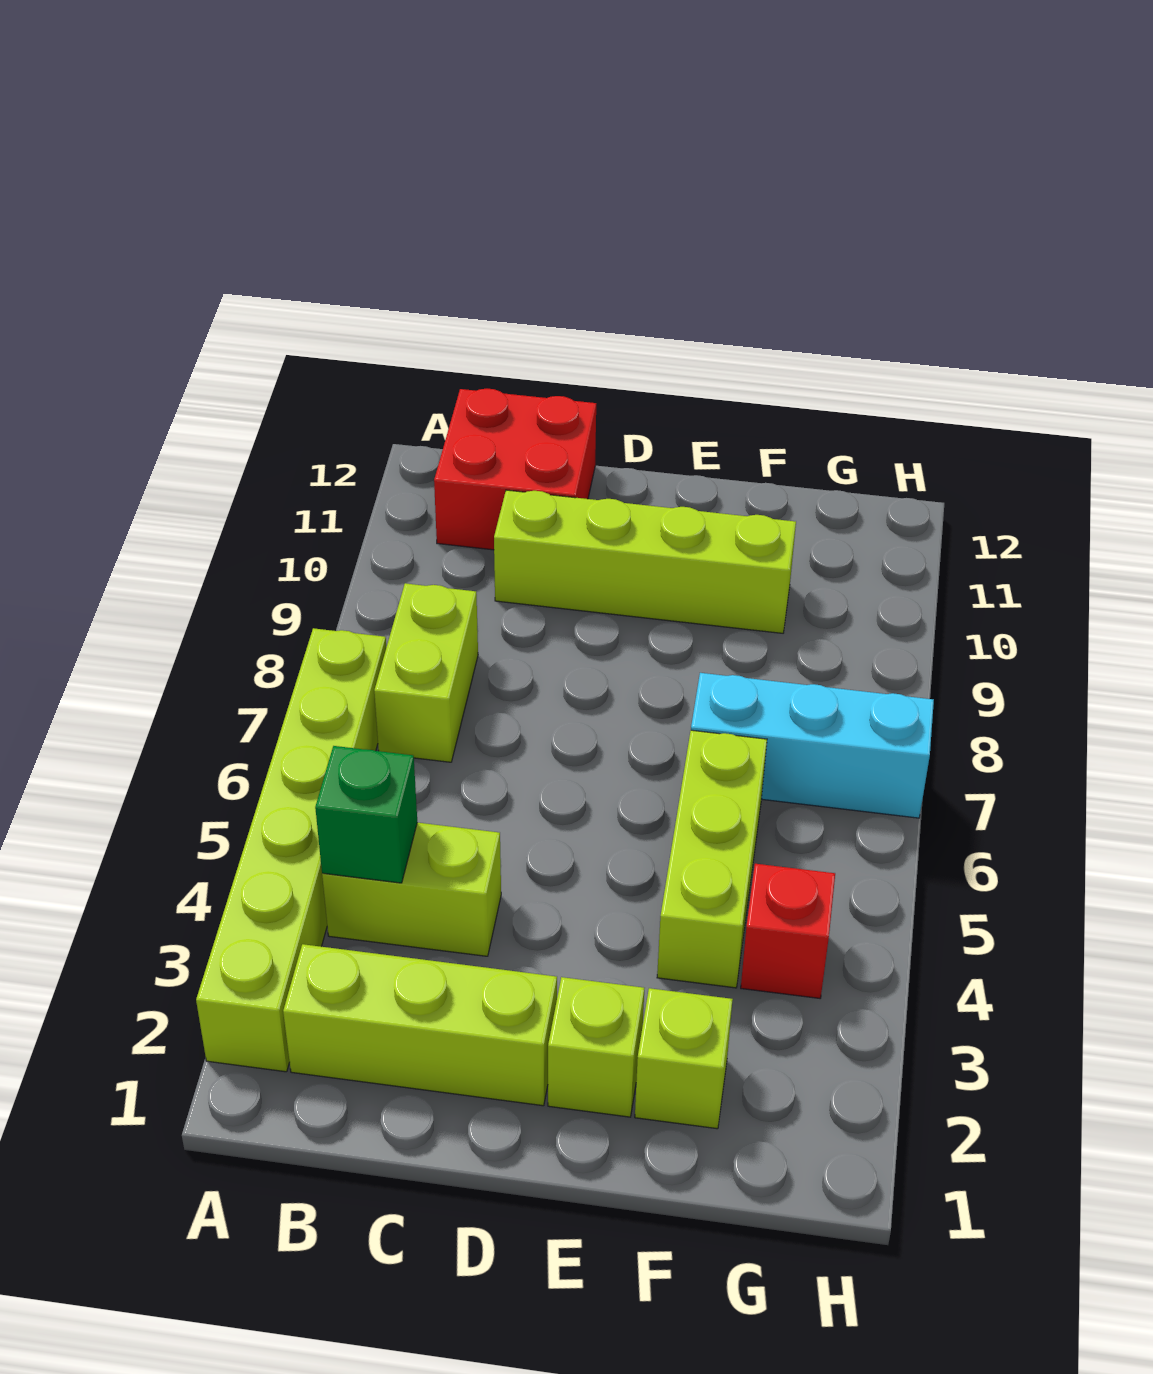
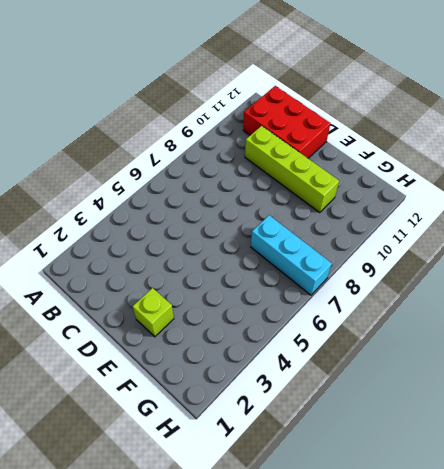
red brick B11:D12 level 1 -> red brick B11:C12 level 1
none -> lime brick A2:A7 level 1
none -> lime brick B2:D2 level 1
none -> lime brick B4:C4 level 1

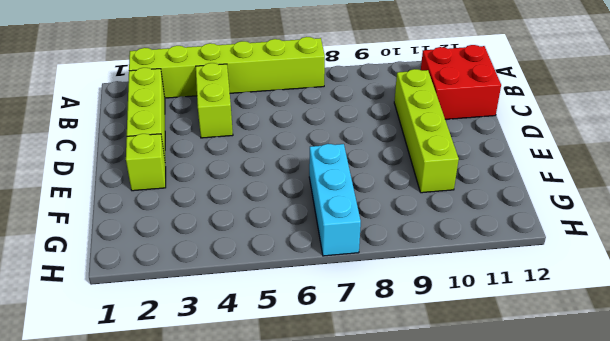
none -> lime brick B7:B8 level 1
none -> lime brick F2 level 1
none -> lime brick F4:F6 level 1

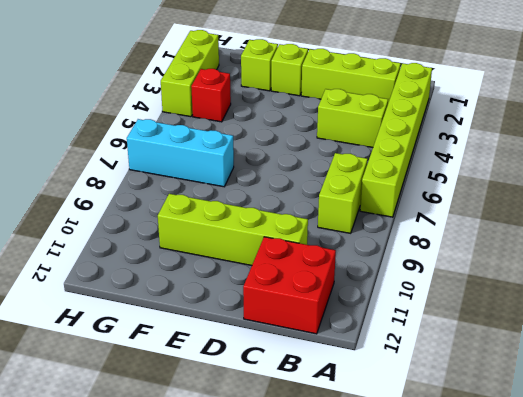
lime brick H2:H4 level 1 -> lime brick F4:F6 level 1
none -> green brick B4 level 2

